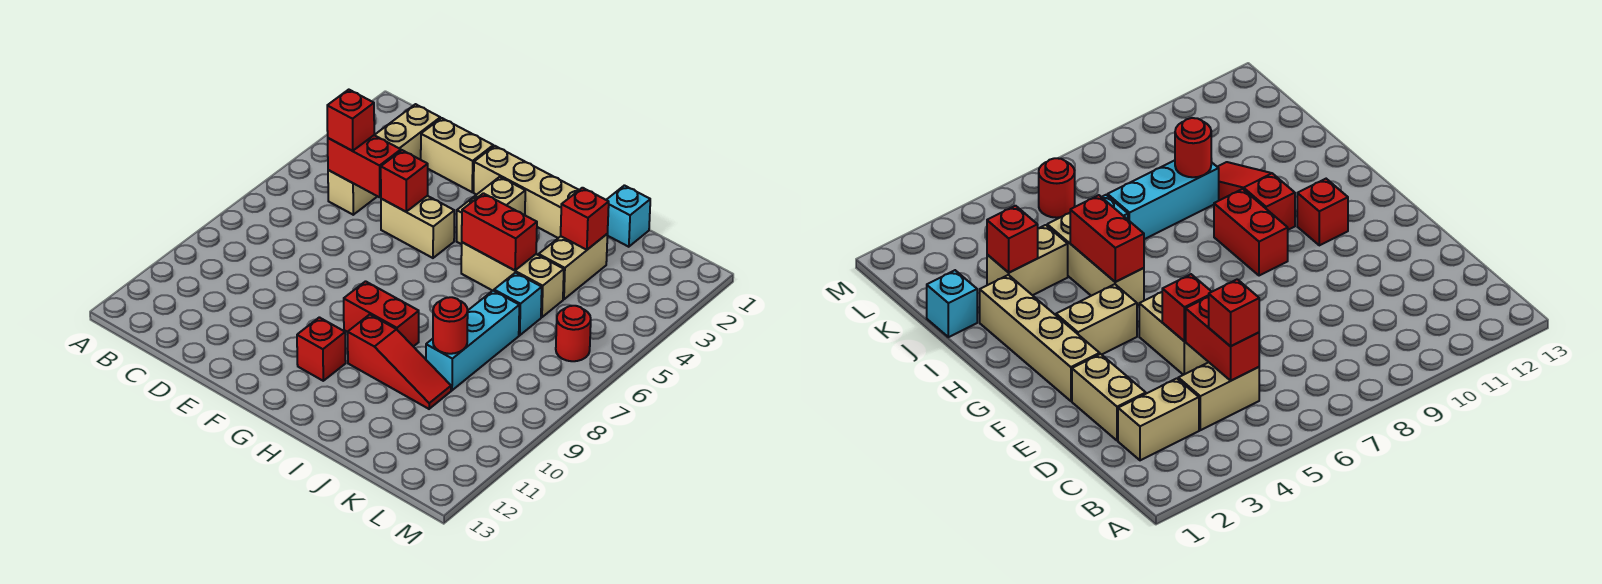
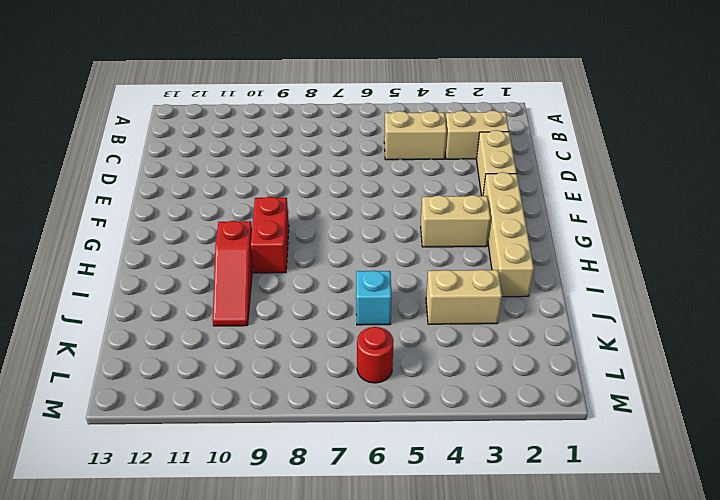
none -> tan brick E5:F5 level 1
none -> red brick G11 level 1
none -> tan brick H5:J5 level 1

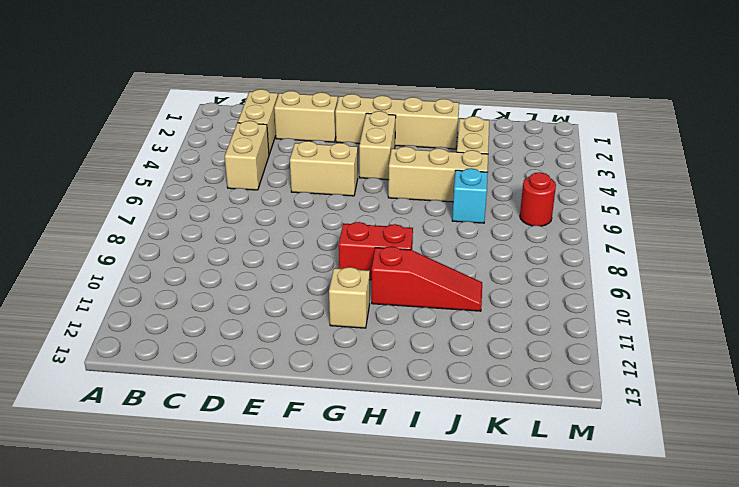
tan brick G11 level 1 -> red brick G11 level 1
none -> cyan brick J1 level 1
none -> cyan brick J7:J9 level 1
none -> red brick C5:D5 level 2

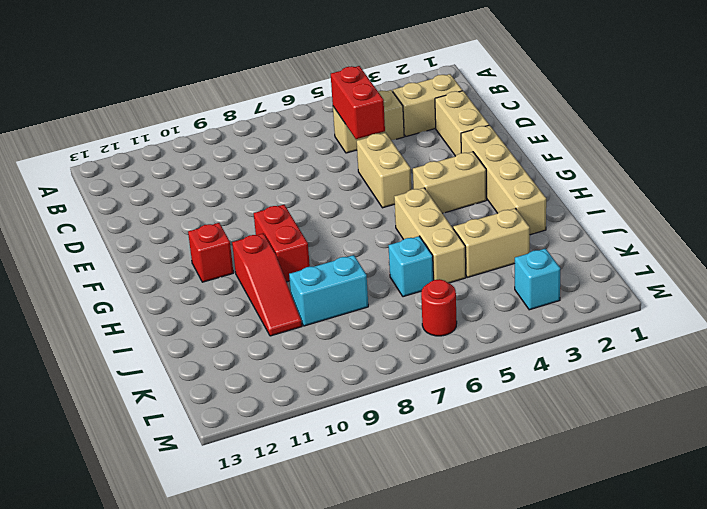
cyan brick J8:J9 level 1 -> cyan brick J7:J9 level 1
cyan brick L3 level 1 -> cyan brick J1 level 1
none -> red brick E5 level 2
none -> red brick H5:I5 level 2
none -> red brick J3 level 2

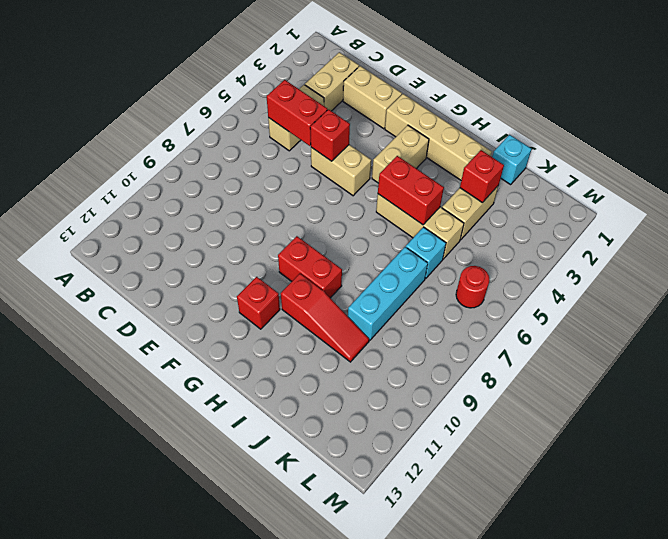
none -> red round brick J9 level 2
none -> red brick C5 level 3

